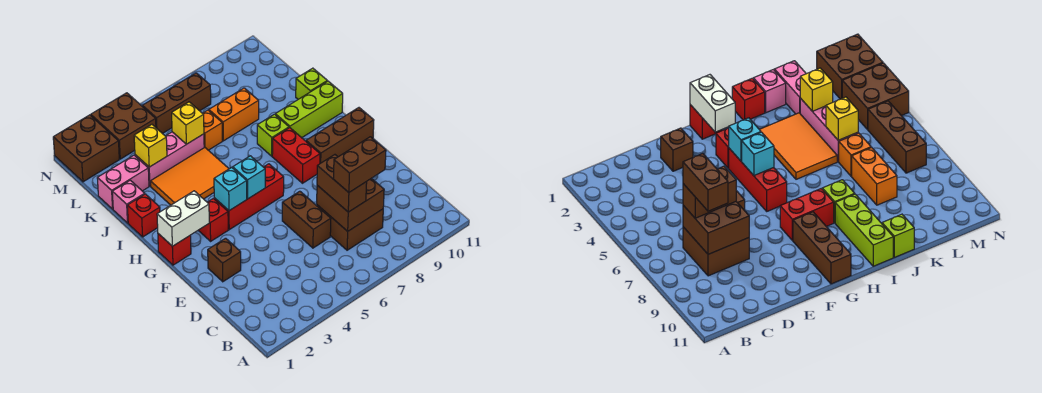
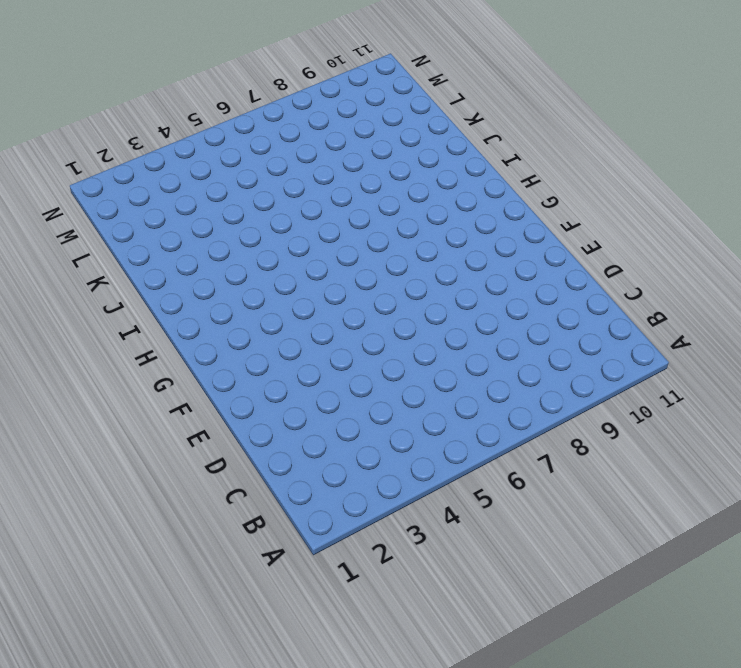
none -> brown brick C7:D8 level 1
none -> brown brick D6:E6 level 1
none -> brown brick E2 level 1

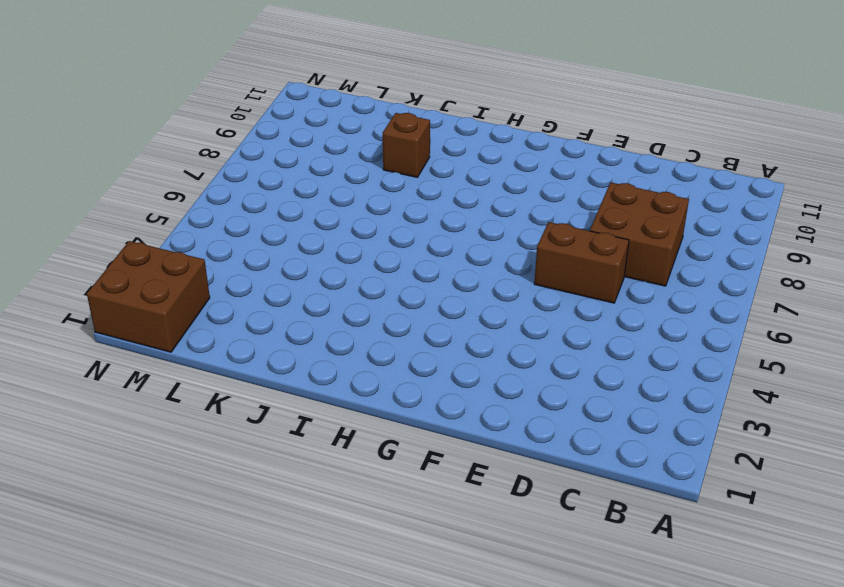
brown brick J9 level 1 -> brown brick E2 level 1
none -> red brick G1 level 1
none -> red brick G3 level 1
none -> red brick G4:G6 level 1

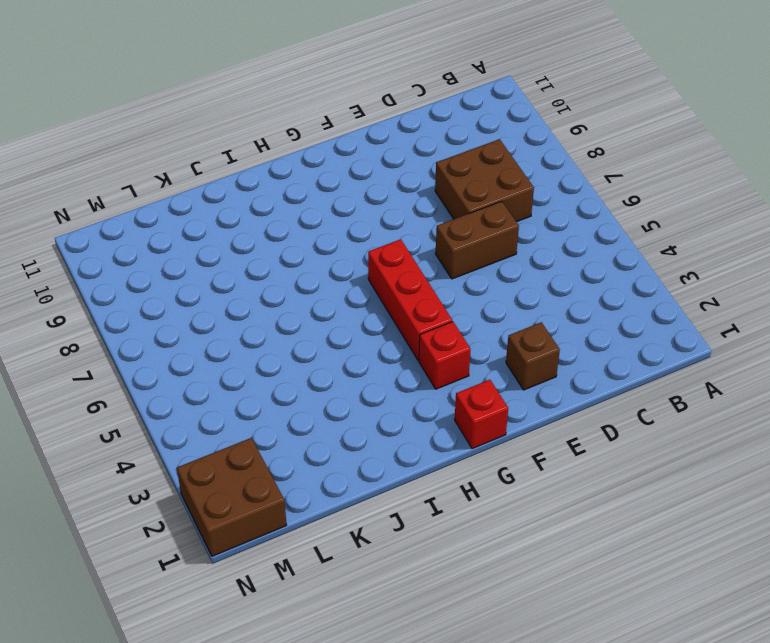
none -> red brick G8:H8 level 1
none -> brown brick G9:G11 level 1
none -> red brick I1 level 1

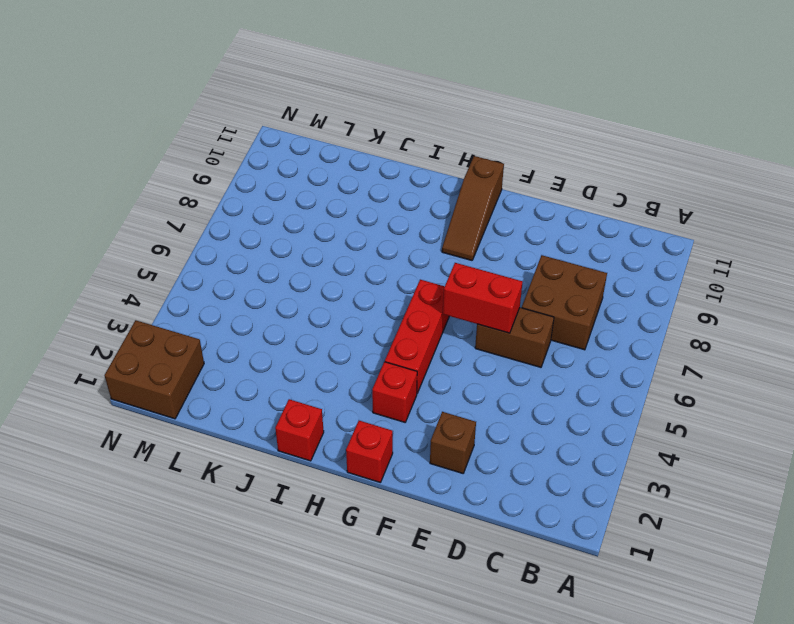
red brick E6:F6 level 2 -> red brick G8:H8 level 1
brown slope G9:G11 level 1 top 11 -> brown brick G9:G11 level 1
none -> orange tile I3:J5 level 1
none -> lime brick I8 level 1
none -> lime brick I9:I11 level 1

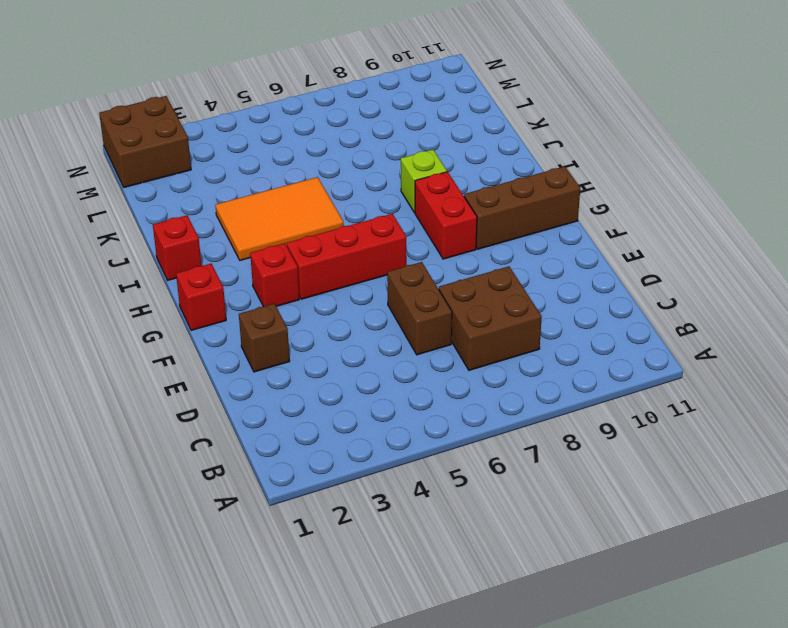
none -> lime brick I9:I11 level 1
none -> pink brick J1 level 1
none -> lime brick J11 level 1

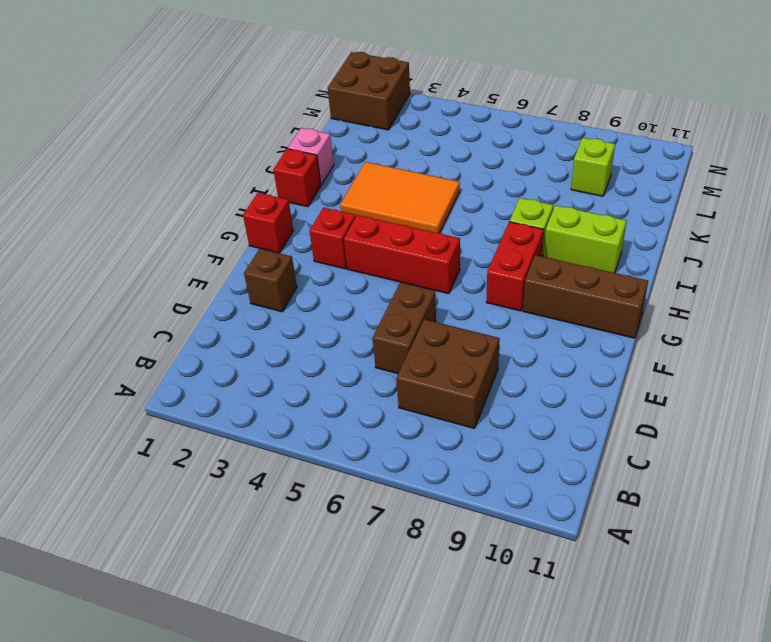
lime brick I9:I10 level 1 -> lime brick I9:I11 level 1
lime brick L9 level 1 -> lime brick J11 level 1
none -> pink brick K1:K2 level 1
none -> pink brick K3:K5 level 1
none -> orange brick K6 level 1

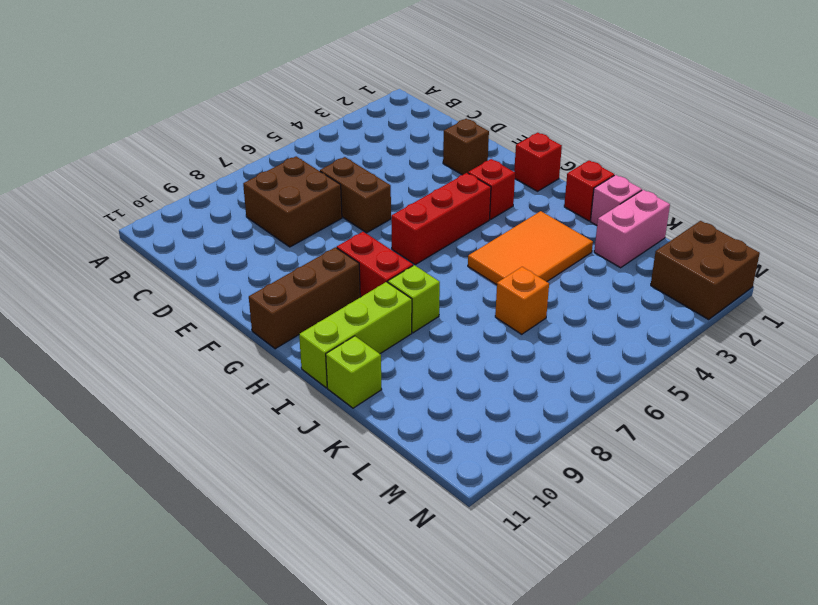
none -> pink brick K3:K5 level 1
none -> orange brick K7:K8 level 1
none -> brown brick M3:N4 level 1

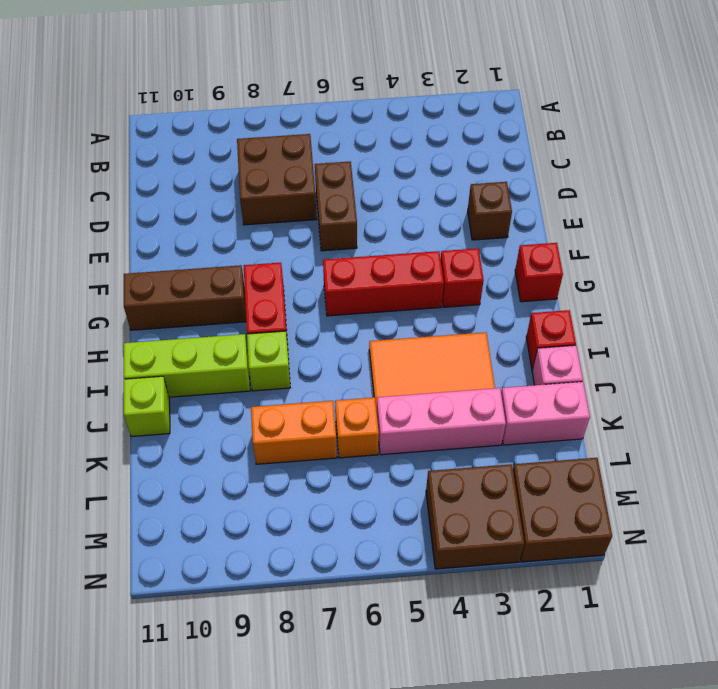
none -> brown brick M5:M7 level 1
none -> brown brick C7:D8 level 2
none -> white brick G1:G2 level 2

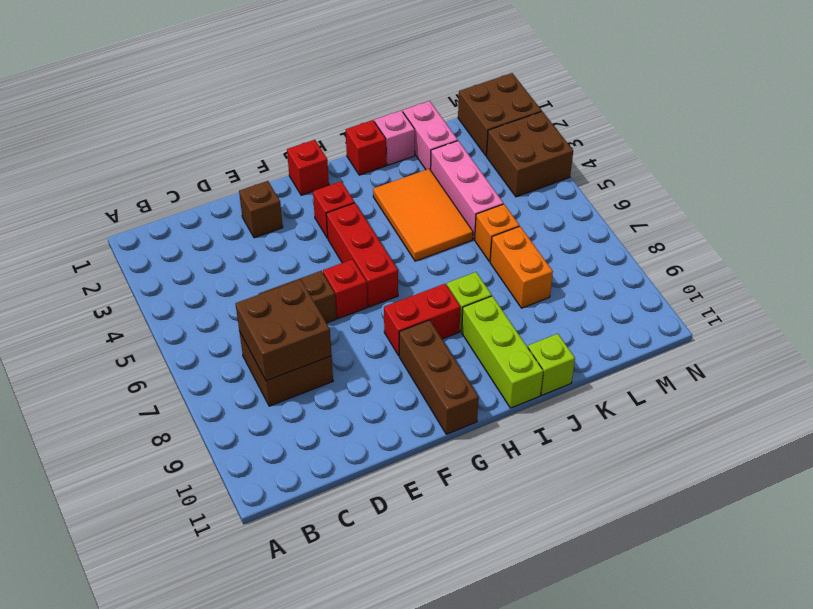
red brick F6 level 1 -> none
none -> brown brick M5:M7 level 1
none -> white brick G1:G2 level 2
none -> cyan brick G4 level 2

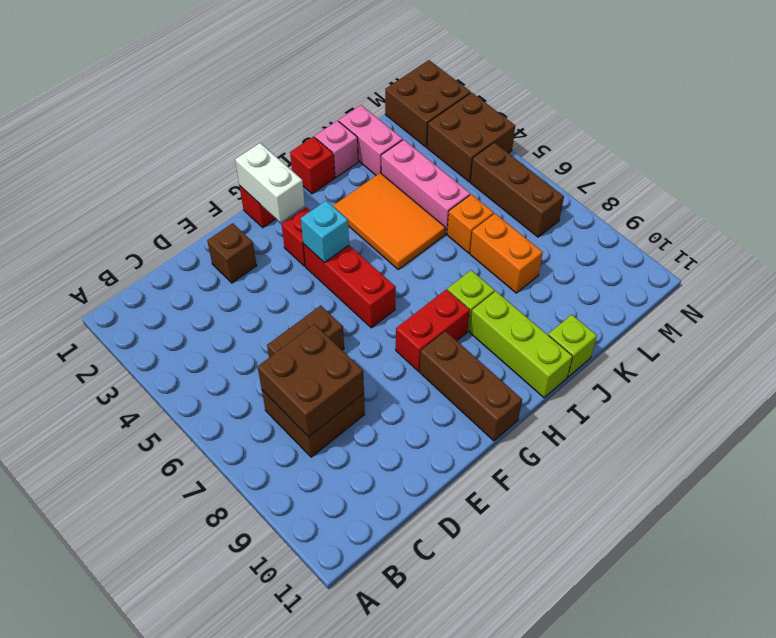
none -> cyan brick G5 level 2
none -> yellow brick K3 level 2
none -> yellow brick K5 level 2

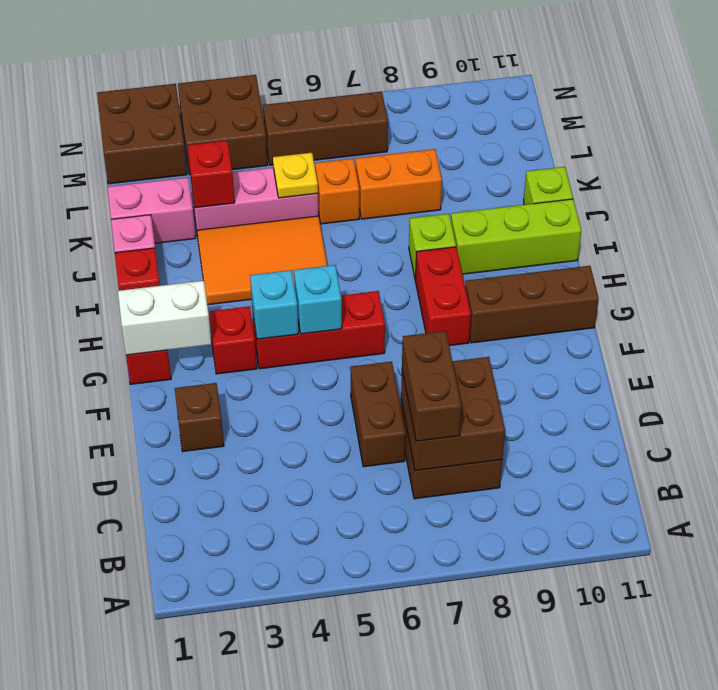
red brick K3 level 2 -> yellow brick K3 level 2
yellow plate K5 level 2 -> yellow brick K5 level 2
none -> brown brick C7:C8 level 4

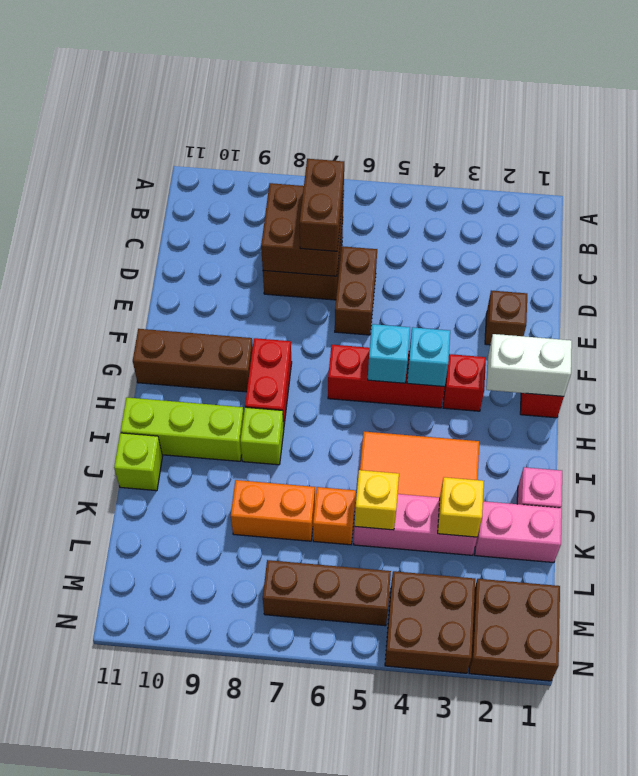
none -> red brick I1 level 1
none -> brown brick C7:C8 level 4

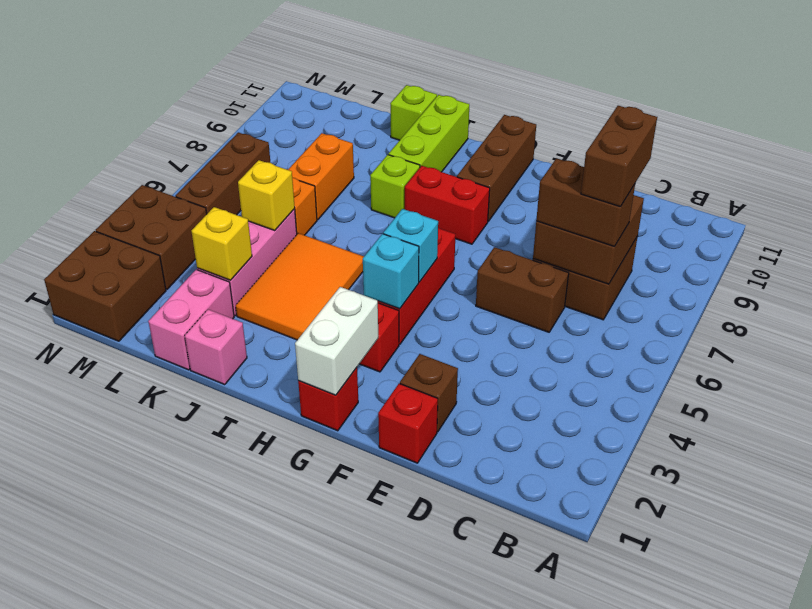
red brick E1 level 1 -> red brick I1 level 1

